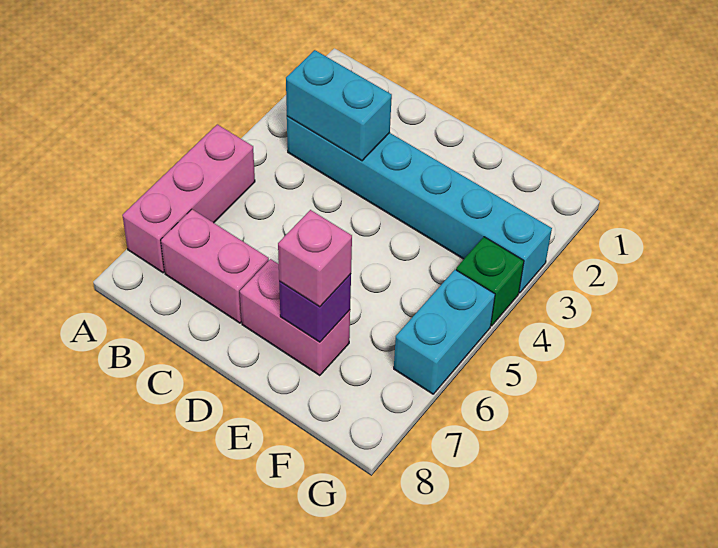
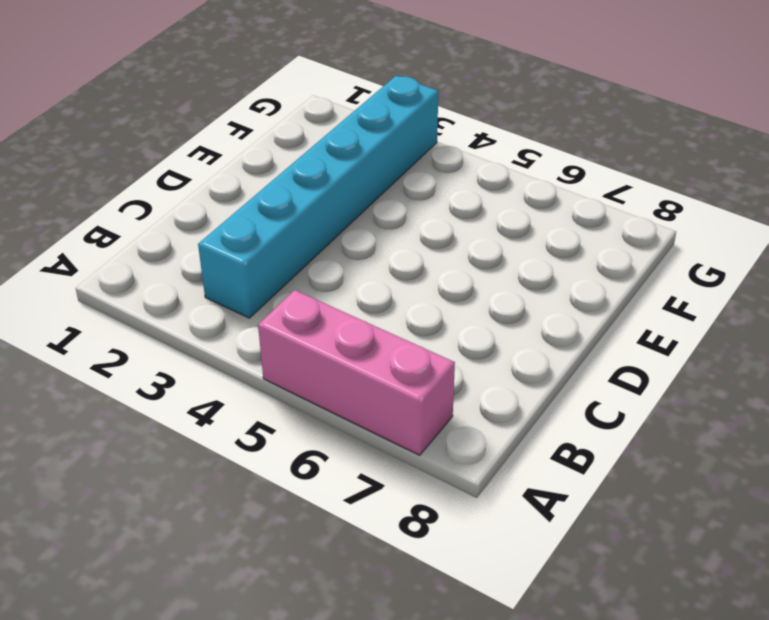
none -> pink brick B7:C7 level 1
none -> pink brick D7:E7 level 1

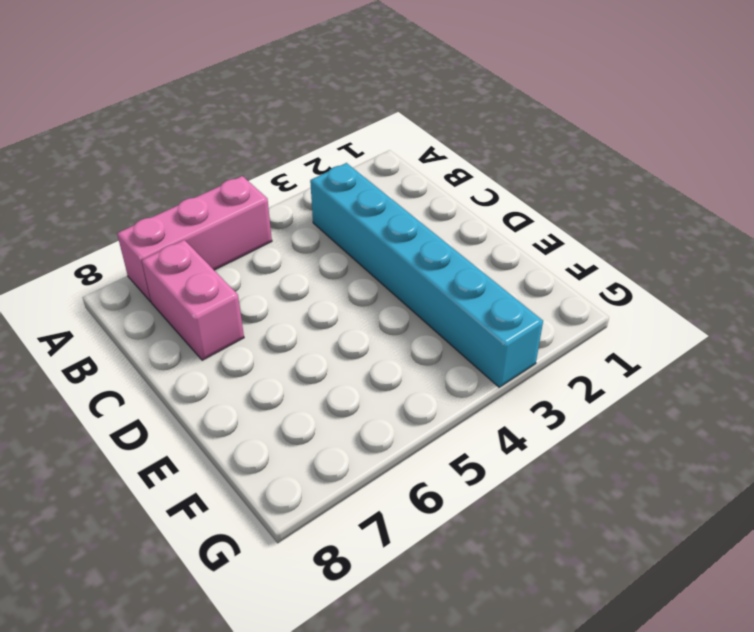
none -> pink brick D7:E7 level 1
none -> green brick G4 level 1

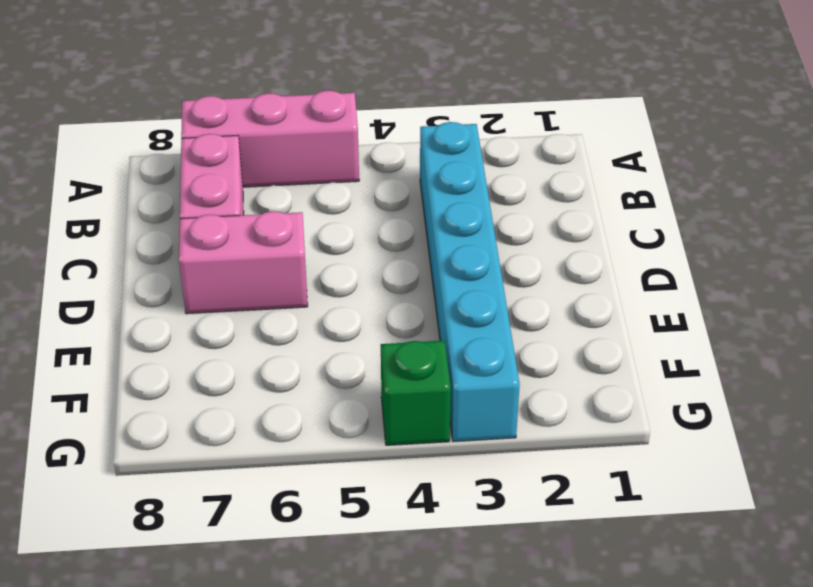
pink brick D6:D7 level 1 -> pink brick D7:E7 level 1
none -> cyan brick G5:G6 level 1
none -> cyan brick B3:C3 level 2

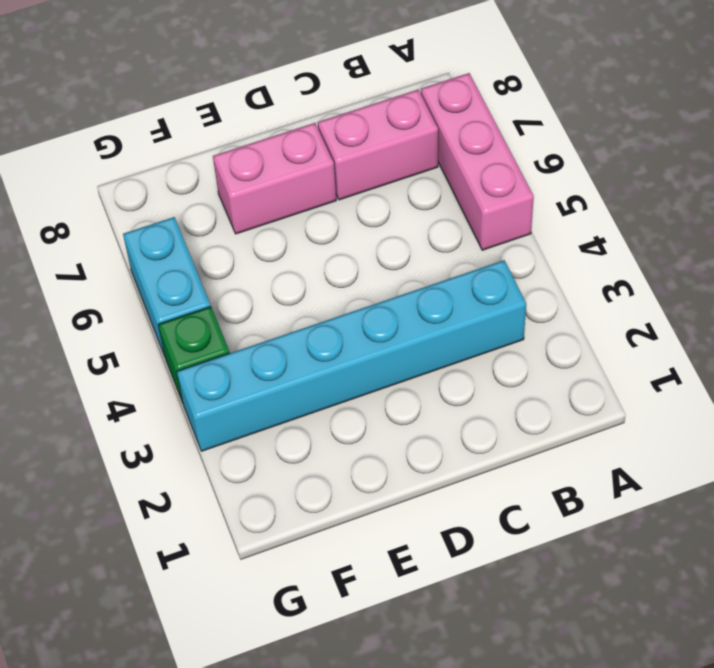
none -> cyan brick B3:C3 level 2
none -> purple brick E7 level 2

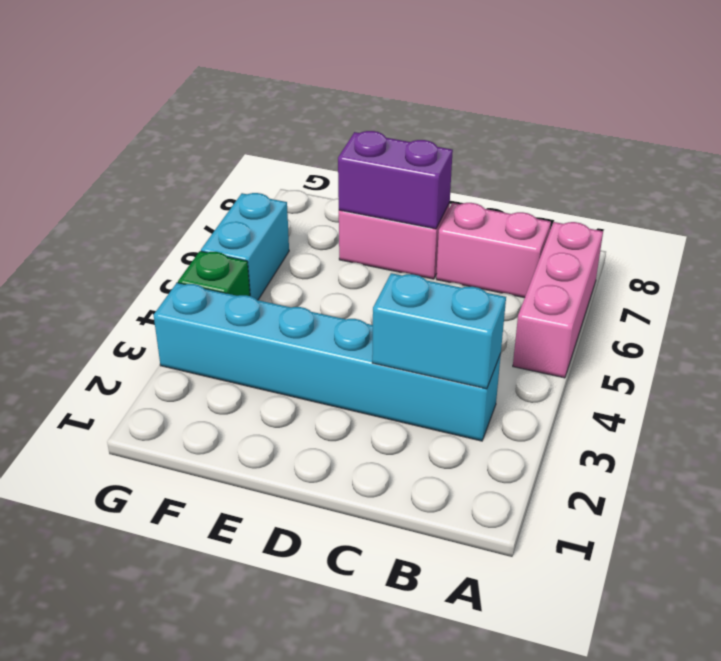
purple brick D7:E7 level 2 -> purple brick E7 level 2
none -> pink brick E7 level 3

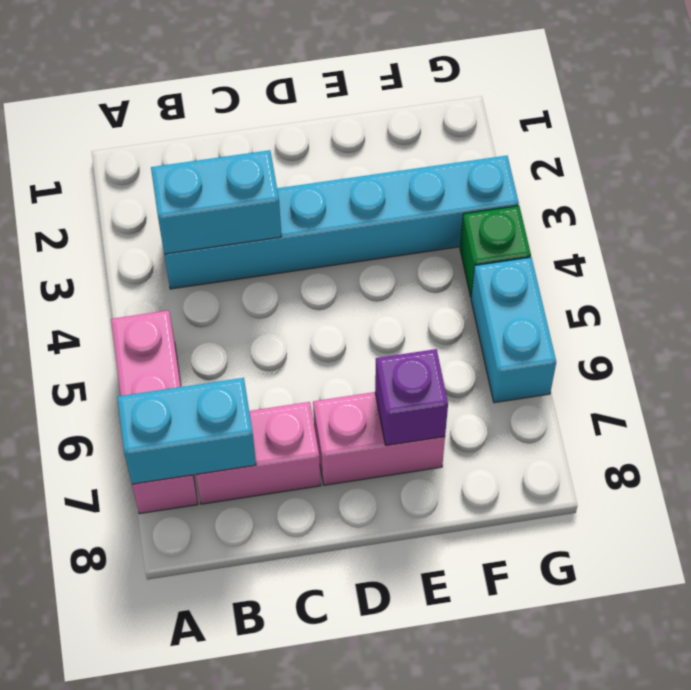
cyan brick A7:B7 level 2 -> none
none -> pink brick E7 level 3

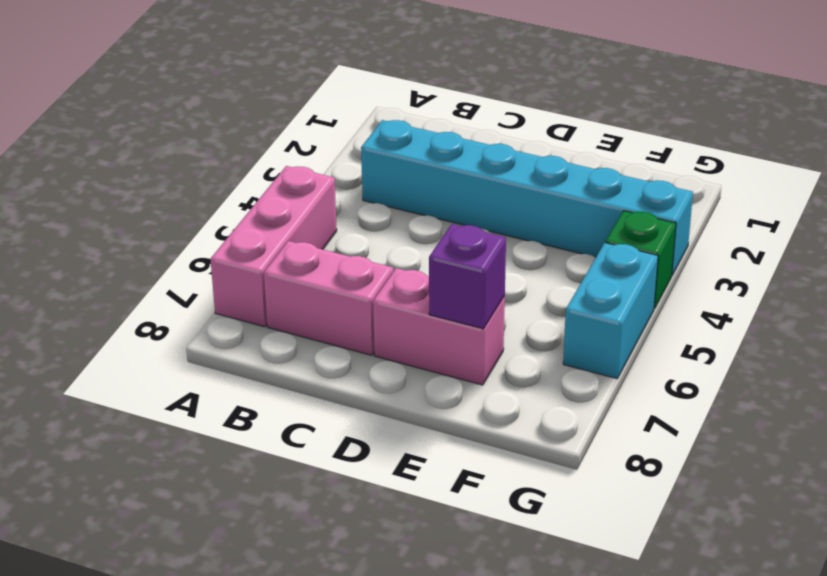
none -> cyan brick B3:C3 level 2
none -> pink brick E7 level 3

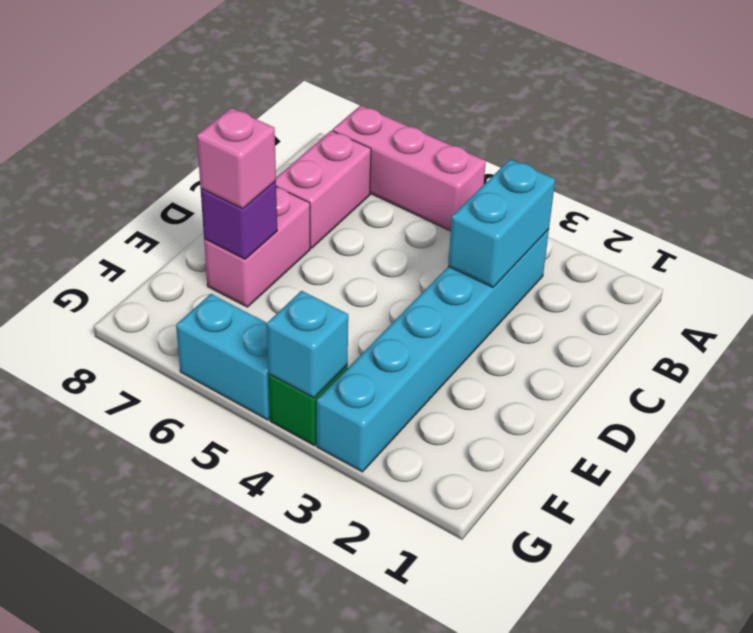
cyan brick G4 level 2 -> none

